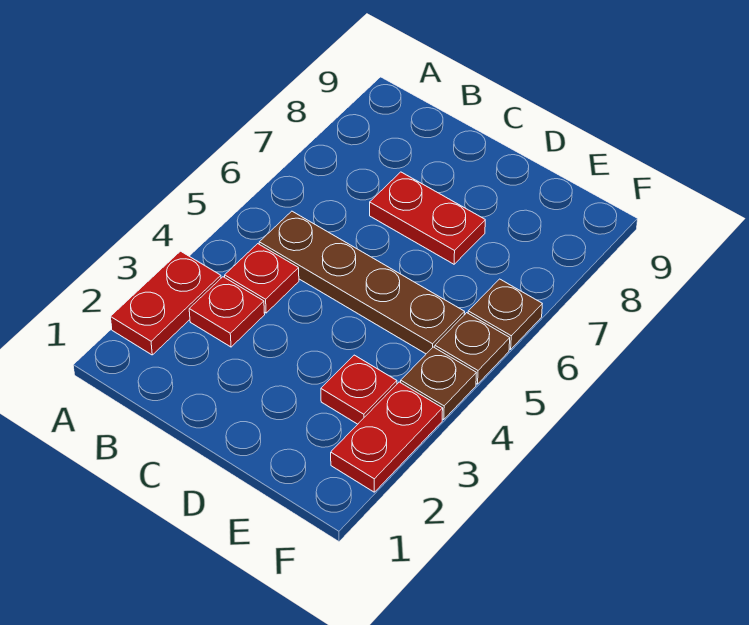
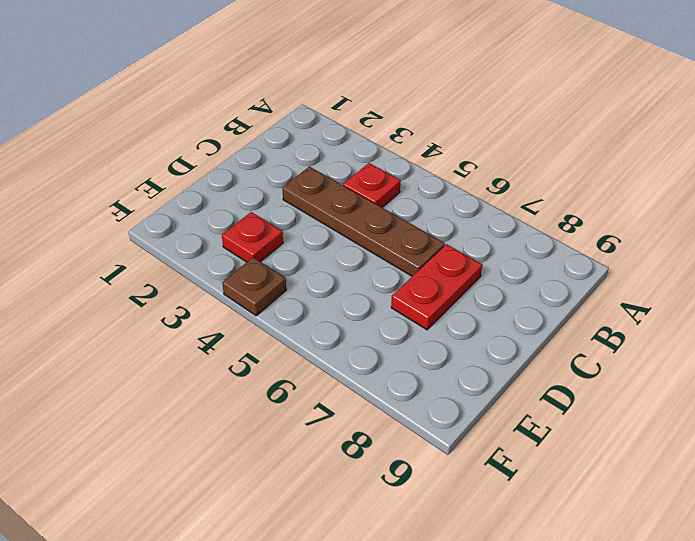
brown plate C3:C6 level 1 -> brown plate B5:E5 level 1
none -> red plate A2:A3 level 1
none -> red plate B3 level 1

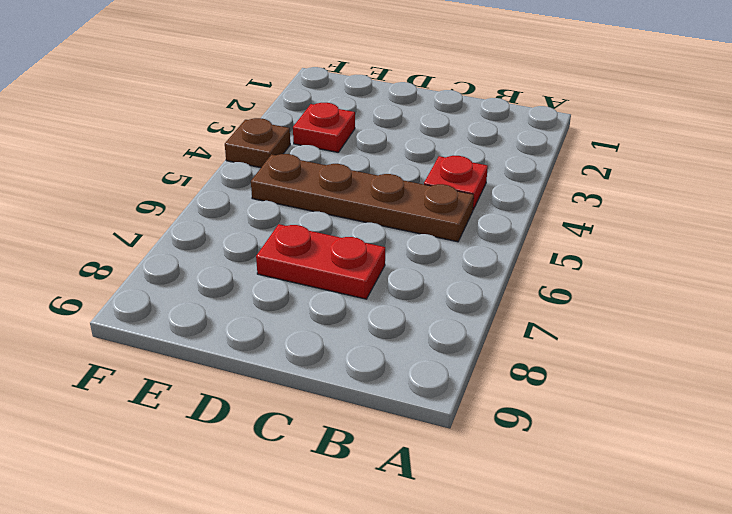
none -> red plate A2:A3 level 1
none -> red plate B3 level 1

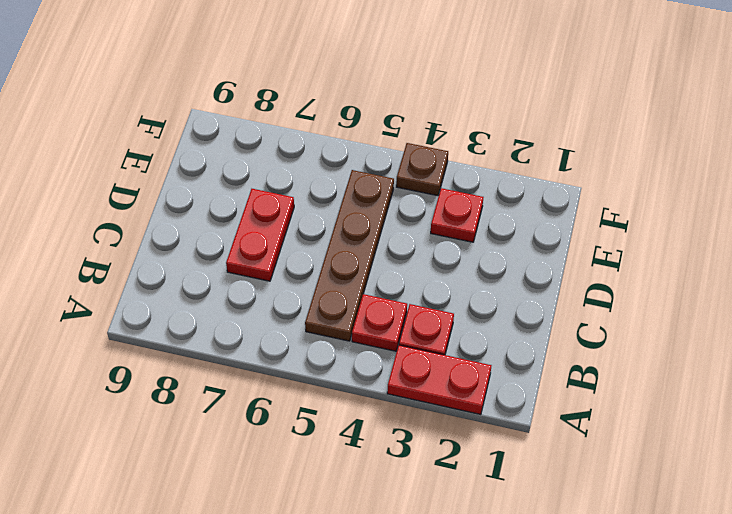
none -> red plate F2:F3 level 1
none -> brown plate F5 level 1

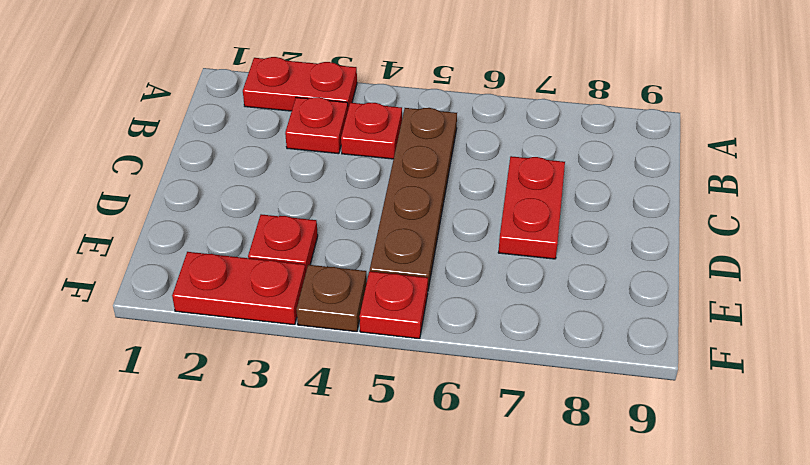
red plate F5 level 1 -> brown plate F5 level 1
none -> brown plate F6 level 1

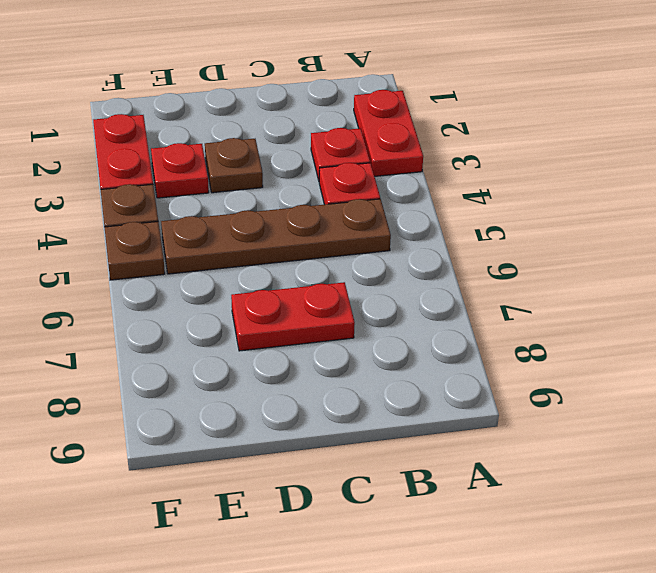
brown plate D3 level 1 -> brown plate F6 level 1

